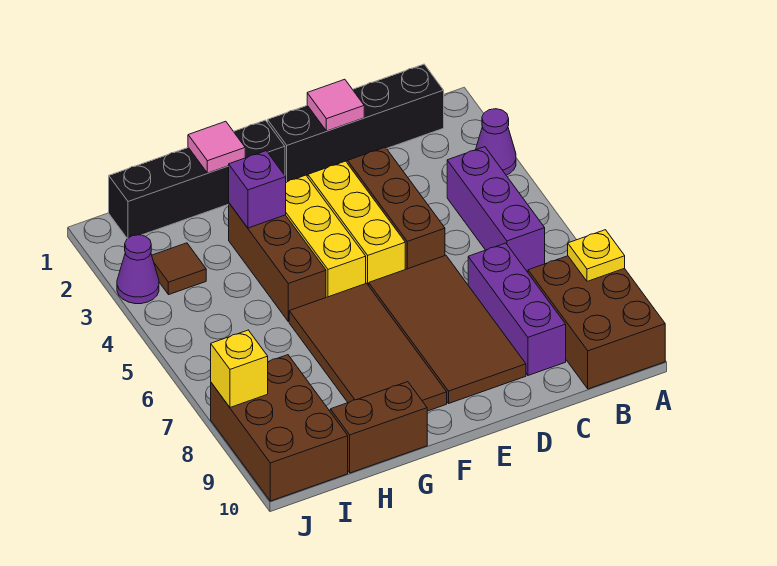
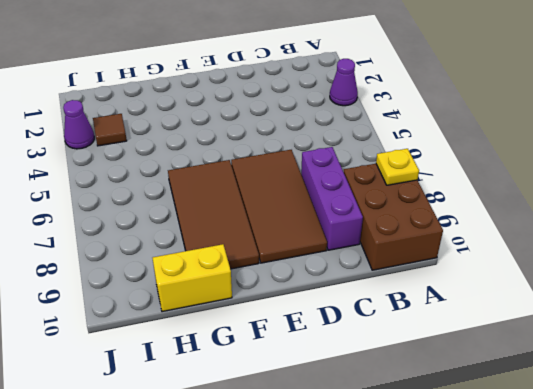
yellow brick G10:H10 level 1 -> brown brick G10:H10 level 1
none -> black brick B1:E1 level 1
none -> purple brick B4:B6 level 1
none -> brown brick D3:D5 level 1

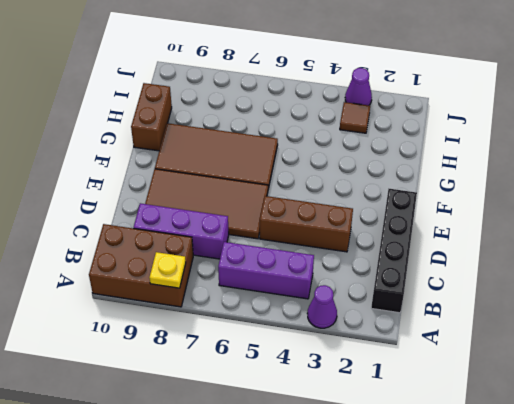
none -> yellow brick E3:E5 level 1
none -> black brick F1:I1 level 1
none -> yellow brick F3:F5 level 1

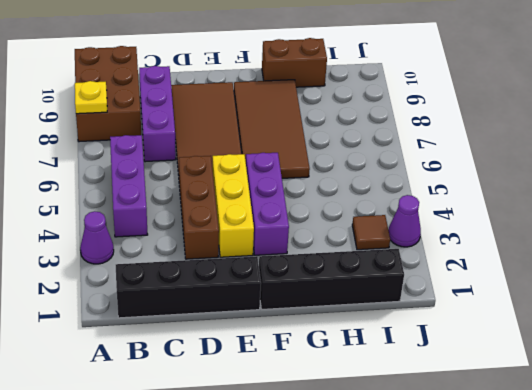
purple brick F3:F5 level 1 -> yellow brick F3:F5 level 1
none -> brown brick G3:G5 level 1
none -> brown brick I8:J10 level 1
none -> pink tile D1 level 2

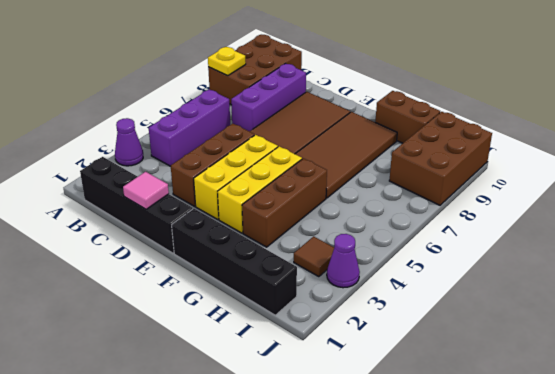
none -> pink tile G1 level 2
none -> purple brick G3 level 2
none -> yellow brick J8 level 2

